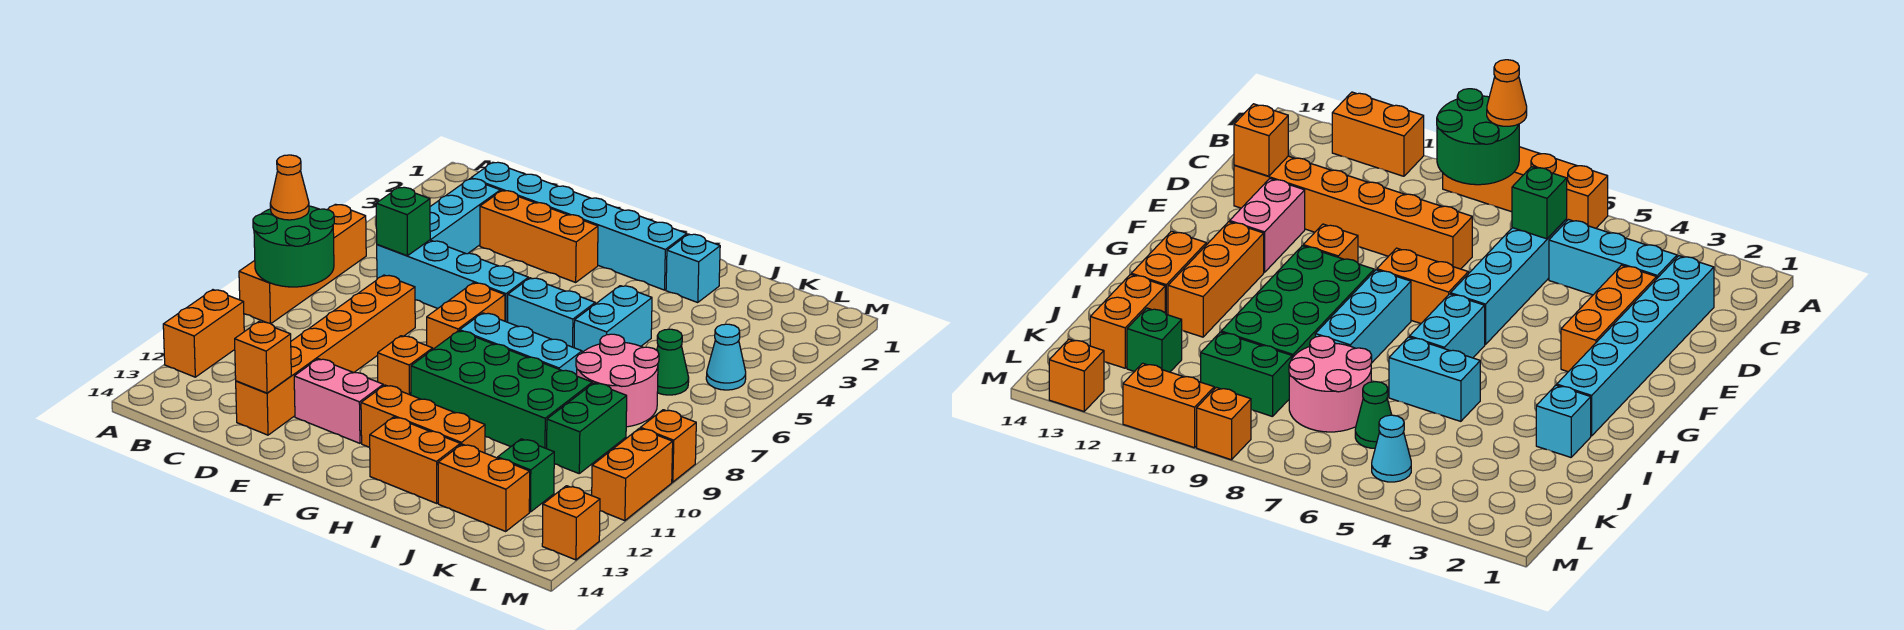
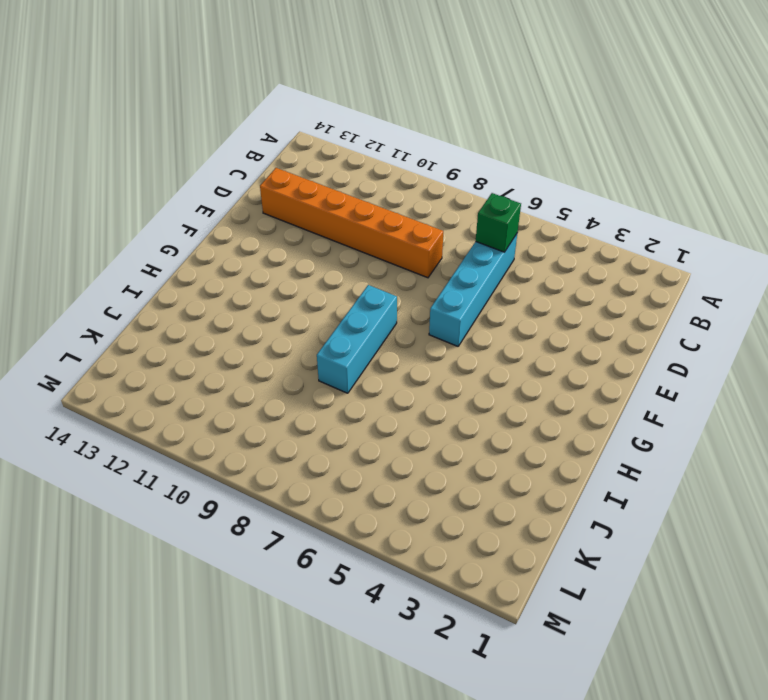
none -> orange brick A6:A9 level 1
none -> orange brick A11:A12 level 1
none -> cyan brick C2:H2 level 1
none -> cyan brick C3:C5 level 1

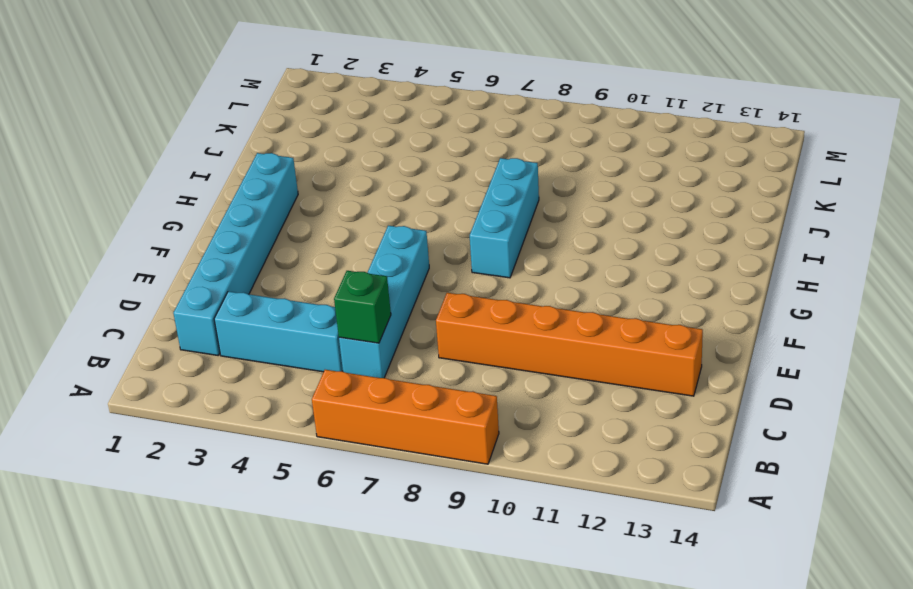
none -> orange brick A11:A12 level 1
none -> orange brick D3:F3 level 1
none -> pink brick E12:F12 level 1
none -> orange brick F7:F8 level 1

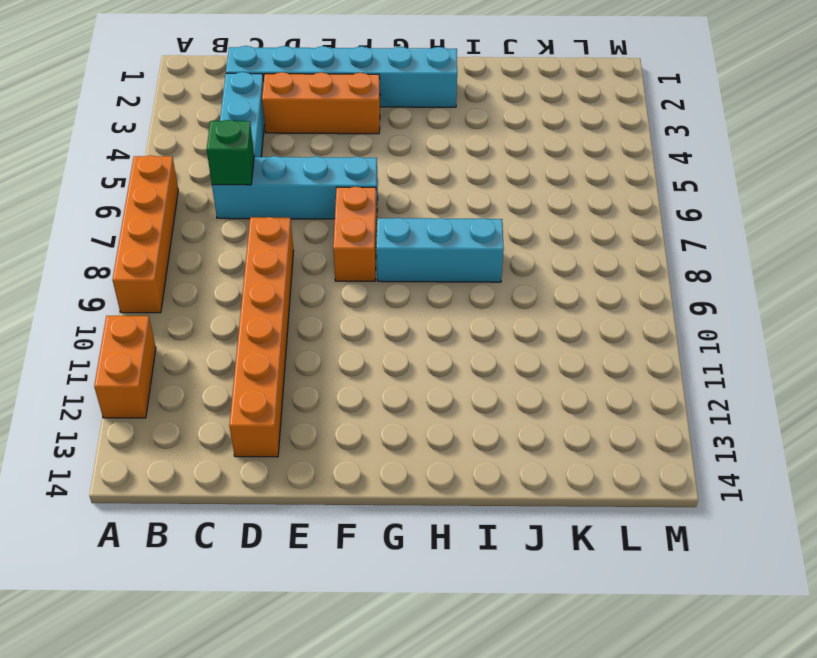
none -> pink brick E12:F12 level 1
none -> orange brick F10 level 1
none -> cyan brick G6:H6 level 1
none -> green brick G9:J10 level 1

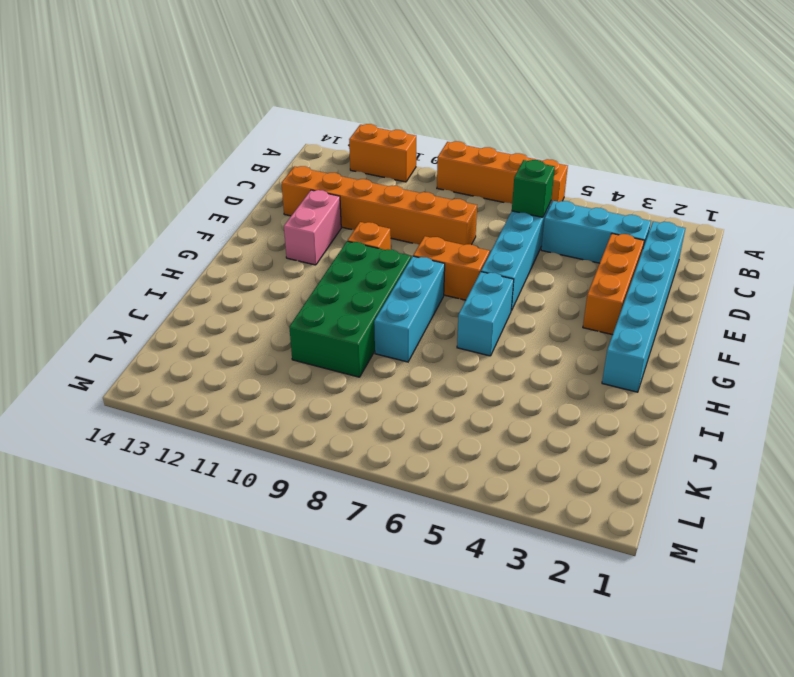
none -> orange brick G12:I12 level 1
none -> orange brick H13:I13 level 1
none -> cyan brick I2 level 1
none -> cyan brick I5:I6 level 1

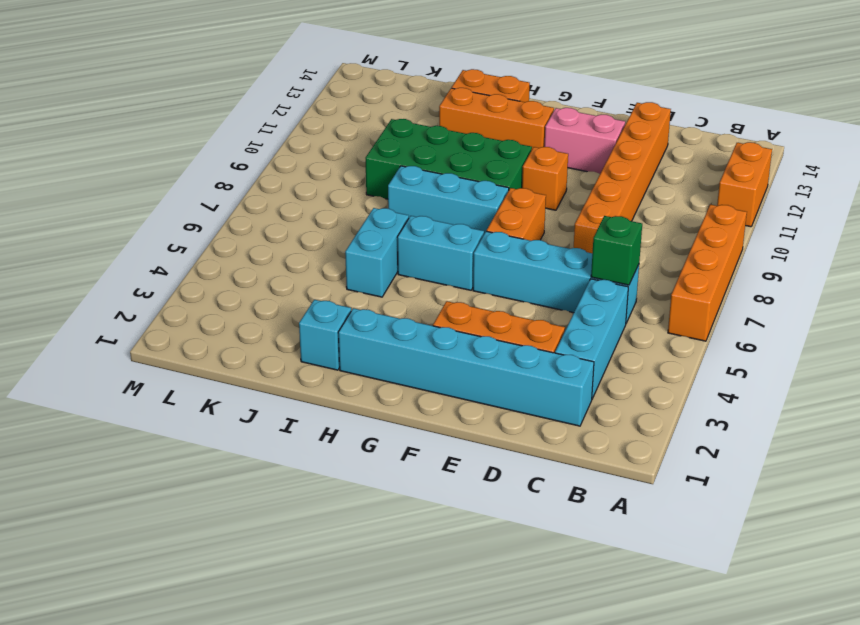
none -> pink round brick J7:K8 level 1
none -> orange brick J13:K13 level 1
none -> green cone K6 level 1
none -> green brick K9:K10 level 1

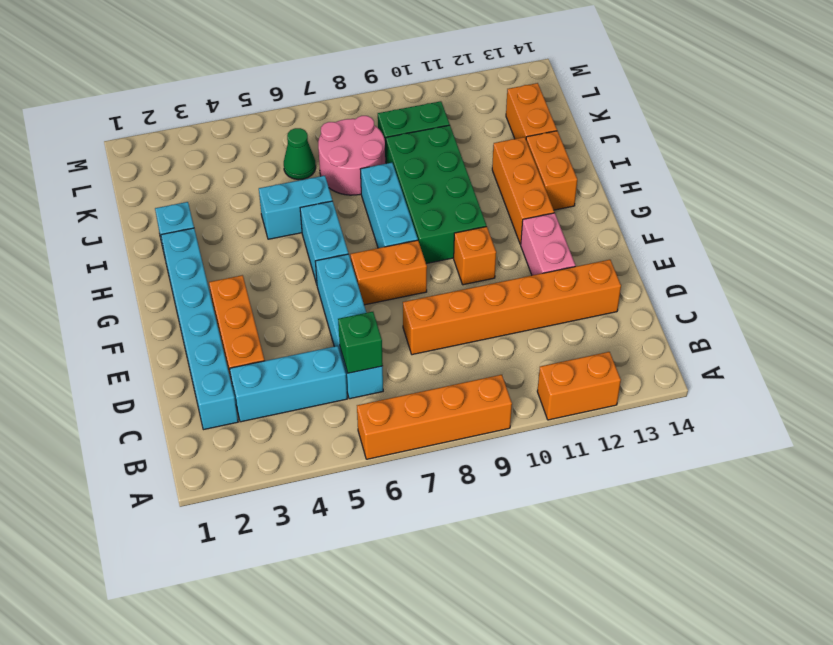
none -> green brick K12 level 1
none -> cyan cone L5 level 1
none -> orange brick M9 level 1
none -> orange brick M10:M11 level 1

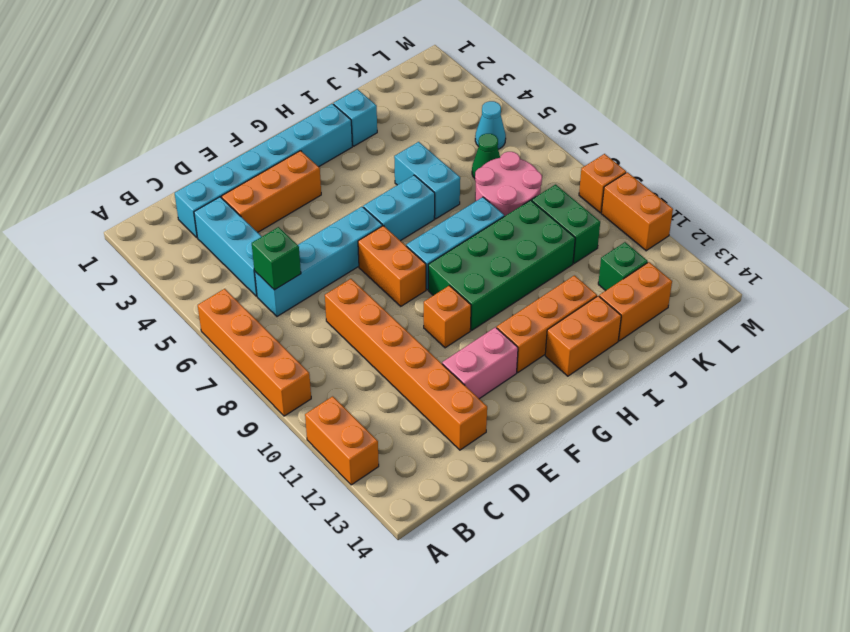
none -> orange brick M13 level 1
none -> green round brick A8:B9 level 2
none -> orange brick D13 level 2
none -> orange cone A8 level 3

